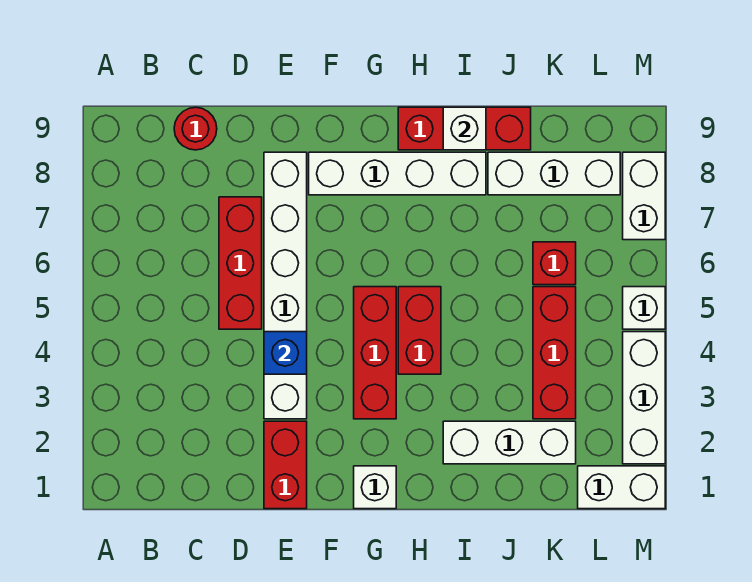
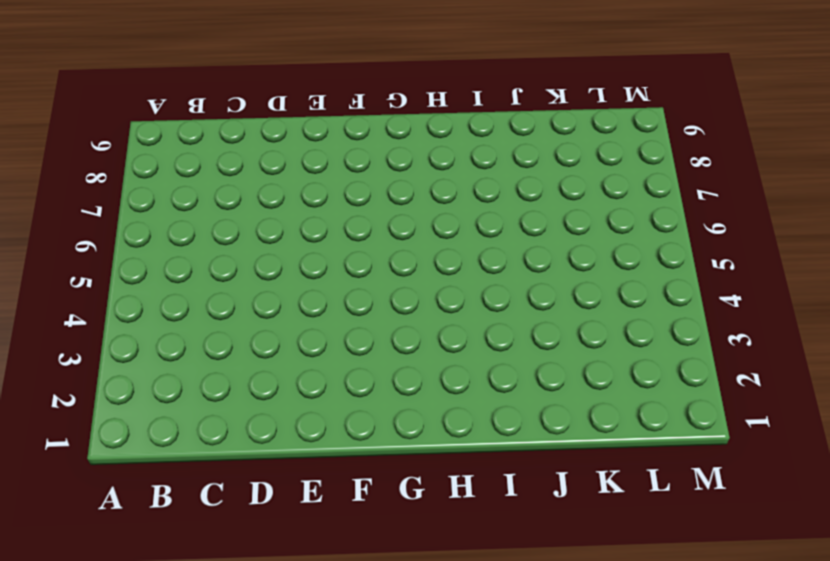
none -> red round brick C9 level 1
none -> red brick D5:D7 level 1
none -> red brick E1:E2 level 1

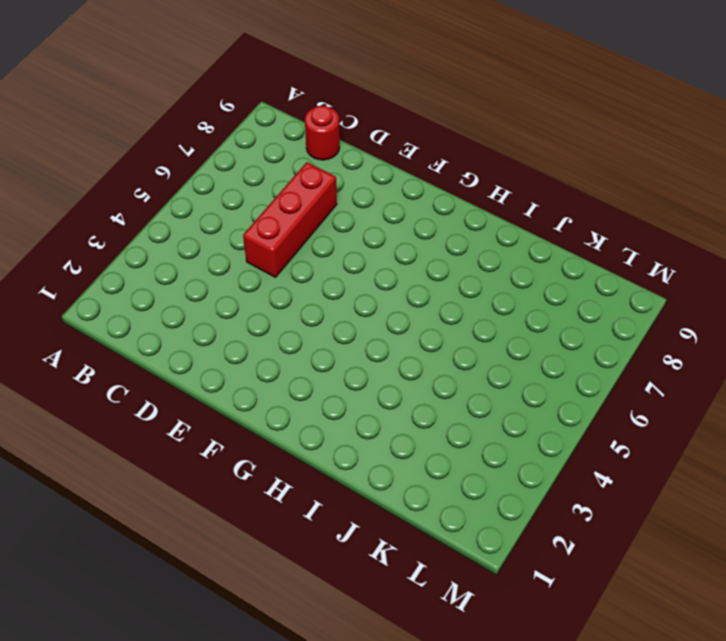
none -> red brick E1:E2 level 1
none -> white brick E3:E8 level 1
none -> white brick F8:I8 level 1

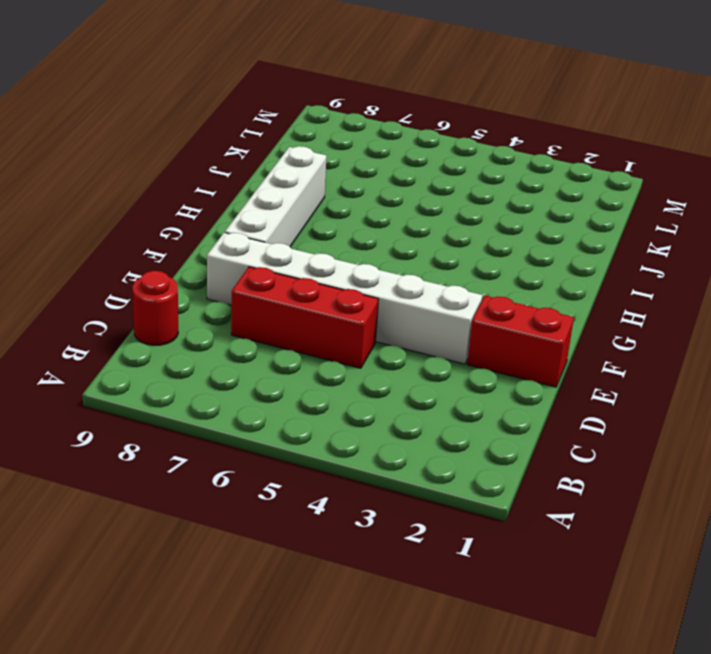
none -> white brick G1 level 1
none -> red brick G3:G5 level 1
none -> red brick H4:H5 level 1

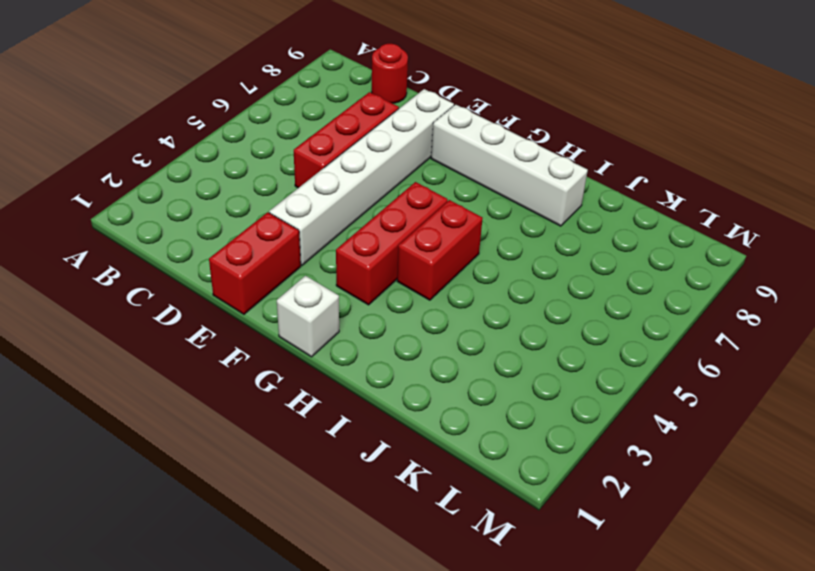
none -> red brick H9:J9 level 1
none -> white brick I2:K2 level 1
none -> white brick J8:L8 level 1

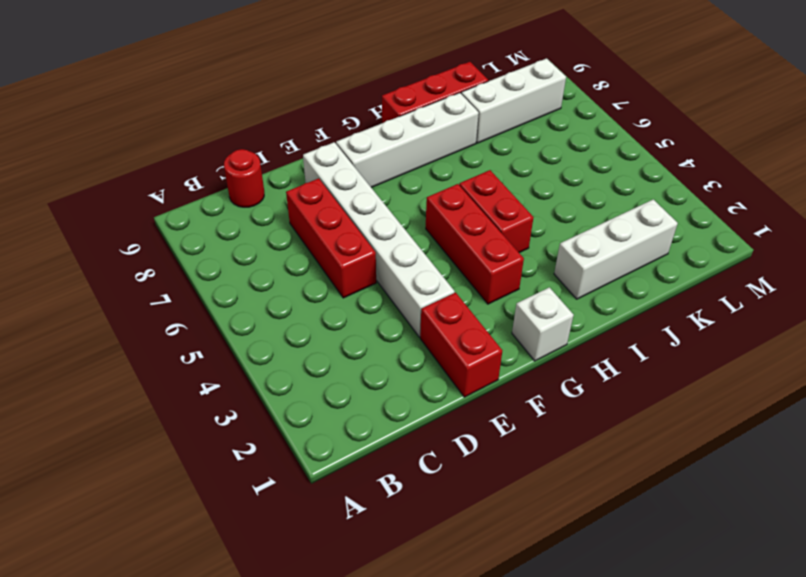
none -> red brick K3:K5 level 1
none -> red brick K6 level 1
none -> white brick L1:M1 level 1

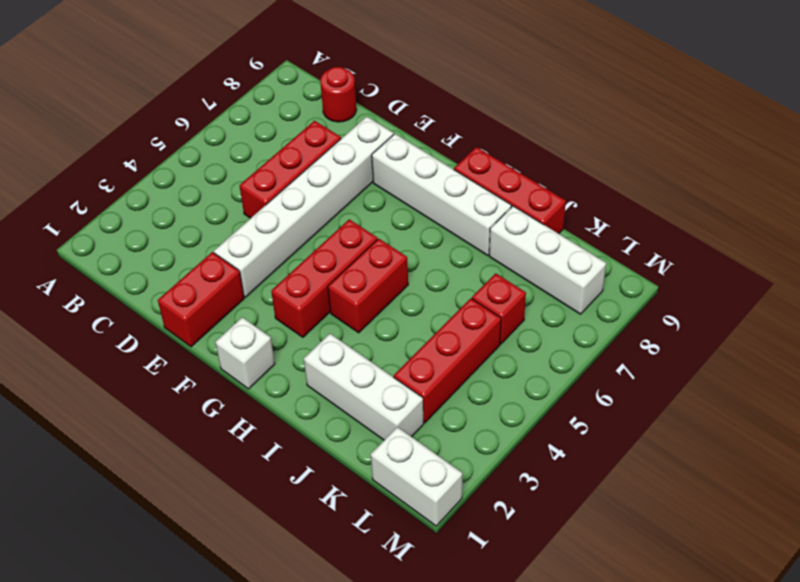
none -> white brick M2:M4 level 1
none -> white brick M5 level 1
none -> white brick M7:M8 level 1

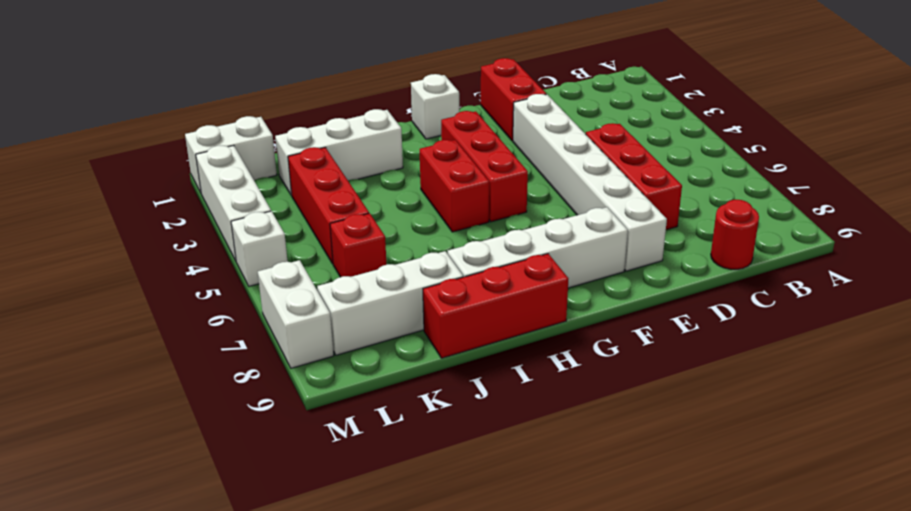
none -> blue brick E4 level 2
none -> white brick I9 level 2

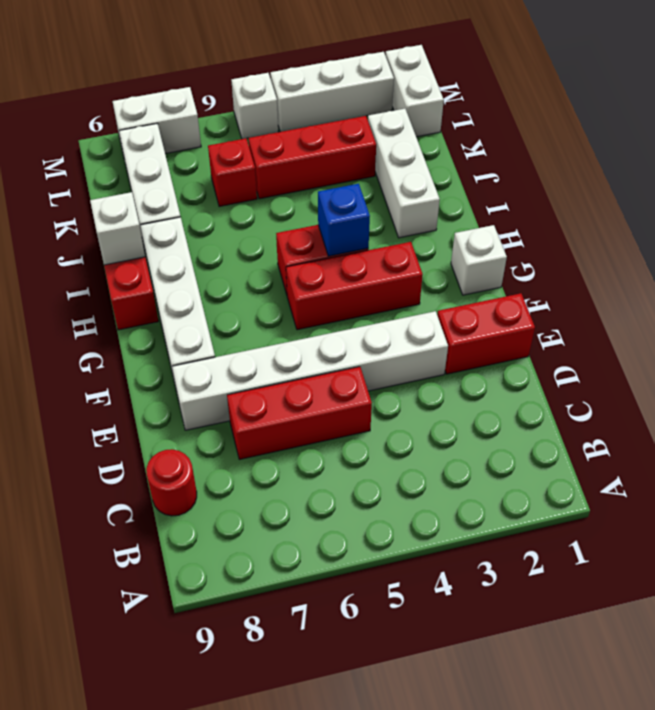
blue brick H4 level 2 -> blue brick E4 level 2

